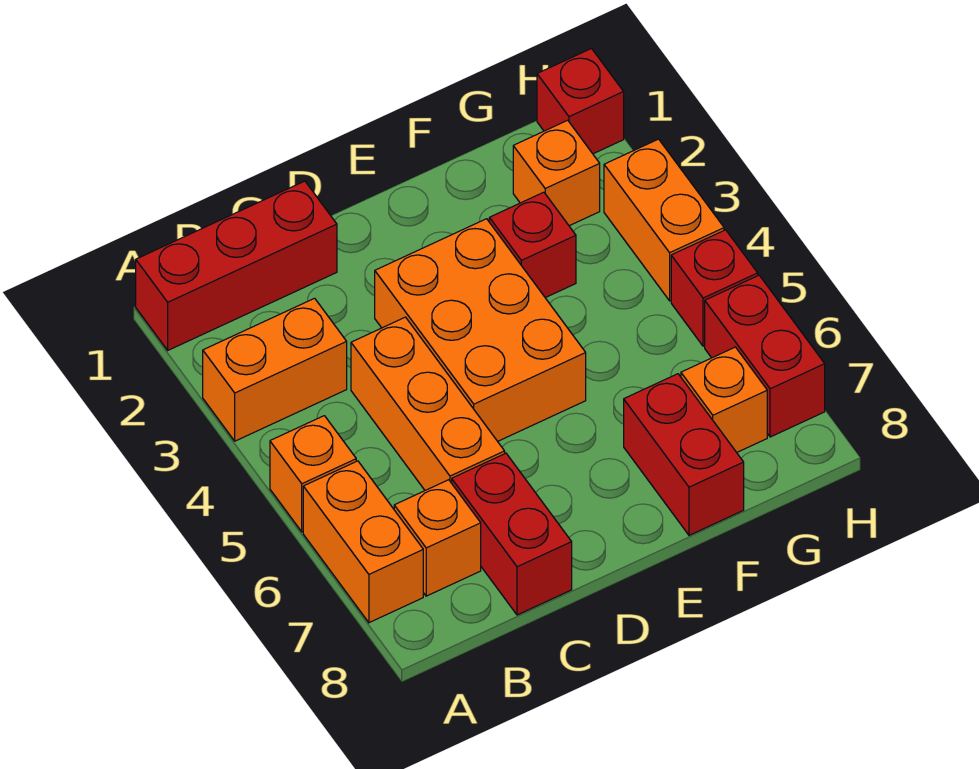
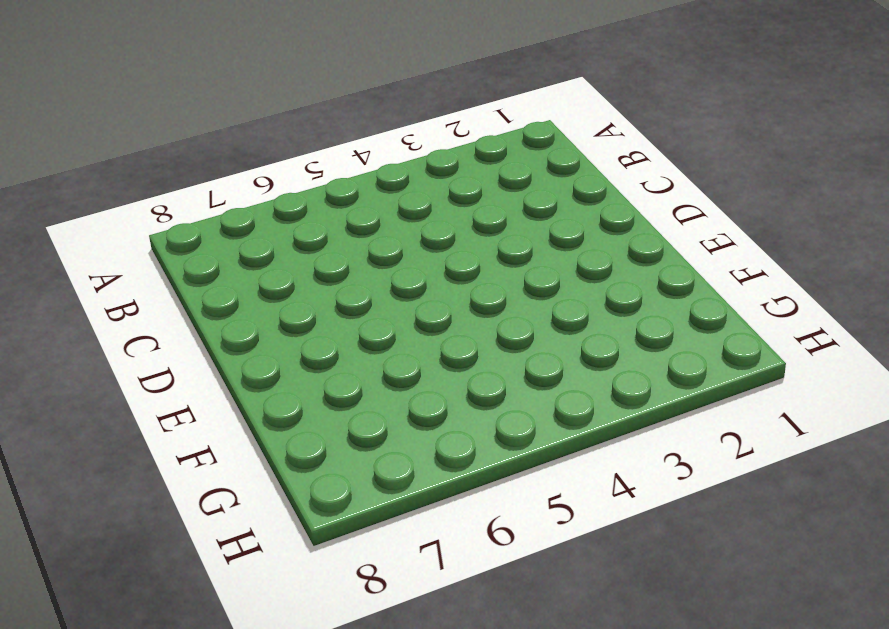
none -> red brick A1:C1 level 1
none -> orange brick A3:B3 level 1
none -> orange brick A5 level 1

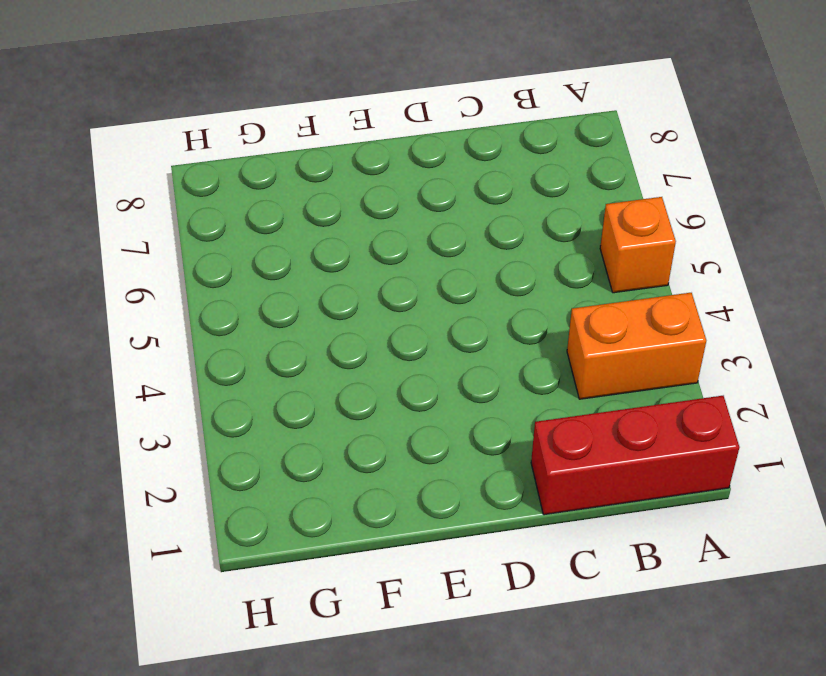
none -> orange brick A6:A7 level 1
none -> orange brick B7 level 1
none -> orange brick C4:C6 level 1

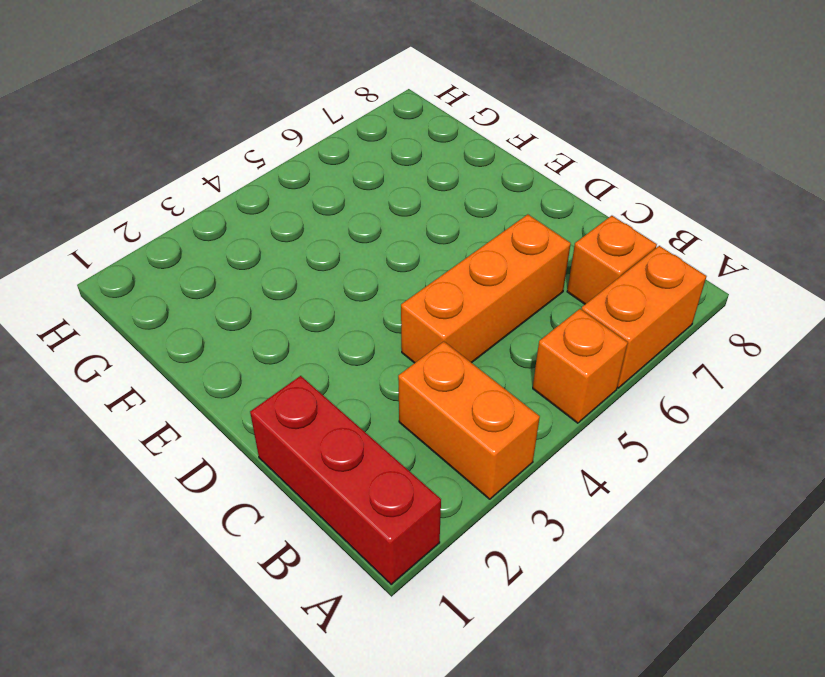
none -> red brick C7:C8 level 1
none -> orange brick D3:E5 level 1
none -> red brick F3 level 1

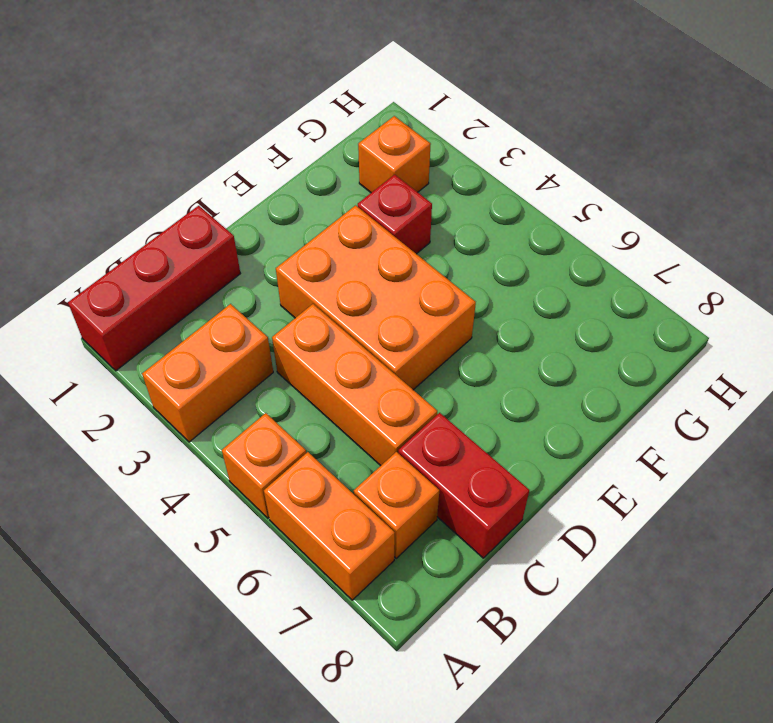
none -> red brick F7:F8 level 1
none -> orange brick G7 level 1
none -> red brick H1 level 1

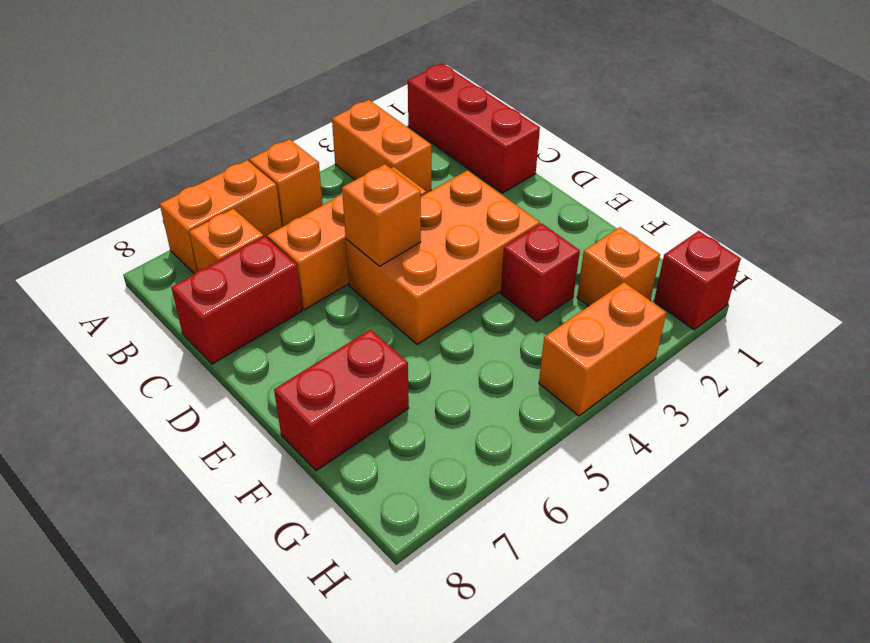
orange brick D5 level 2 -> orange brick G7 level 1
none -> red brick H5 level 1
none -> red brick H6:H7 level 1

